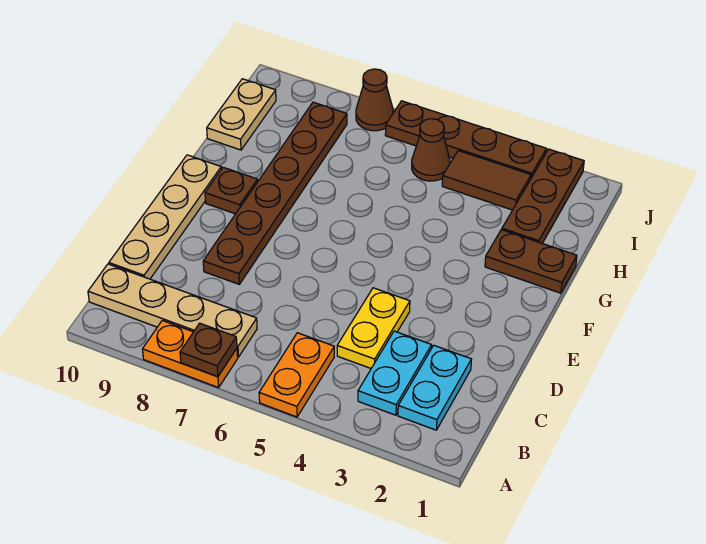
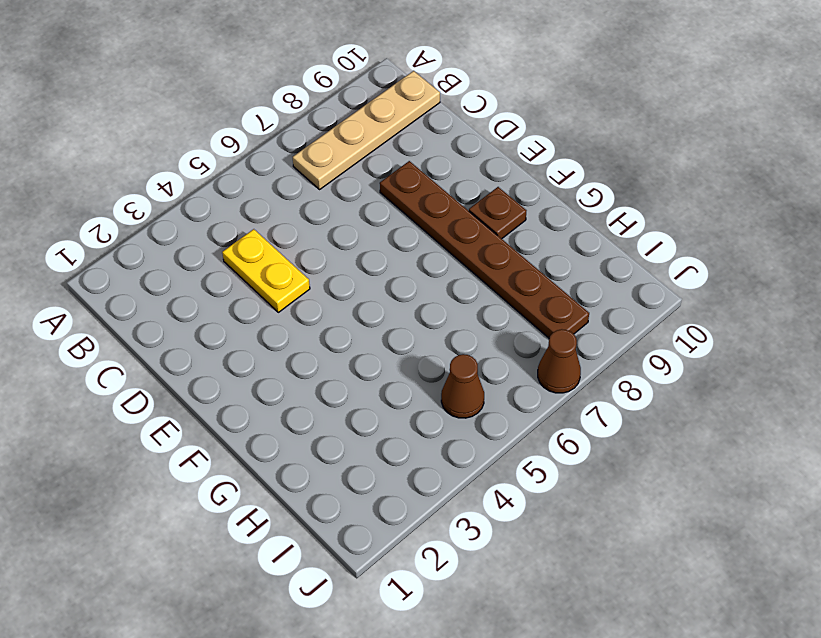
none -> orange plate A5:B5 level 1
none -> orange plate A7:A8 level 1
none -> cyan plate B2:C2 level 1

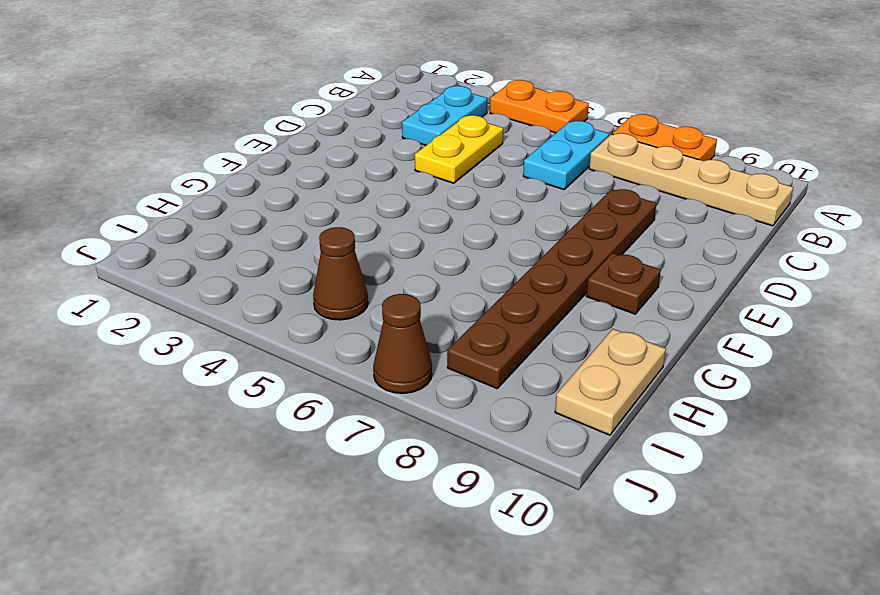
orange plate A4:A5 level 1 -> orange plate A5:B5 level 1
cyan plate B6:C6 level 1 -> cyan plate B2:C2 level 1
none -> tan plate C10:F10 level 1
none -> brown plate G1:G2 level 1
none -> brown plate H2:J2 level 1

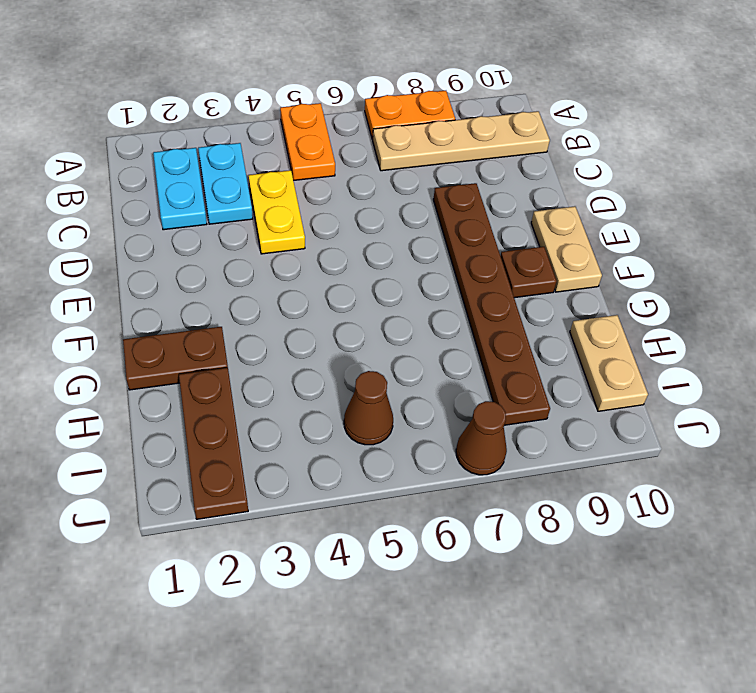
tan plate E10:F10 level 1 -> tan plate C10:F10 level 1
none -> brown tile I3:I4 level 1
none -> brown plate J3:J6 level 1
none -> brown plate A7 level 2

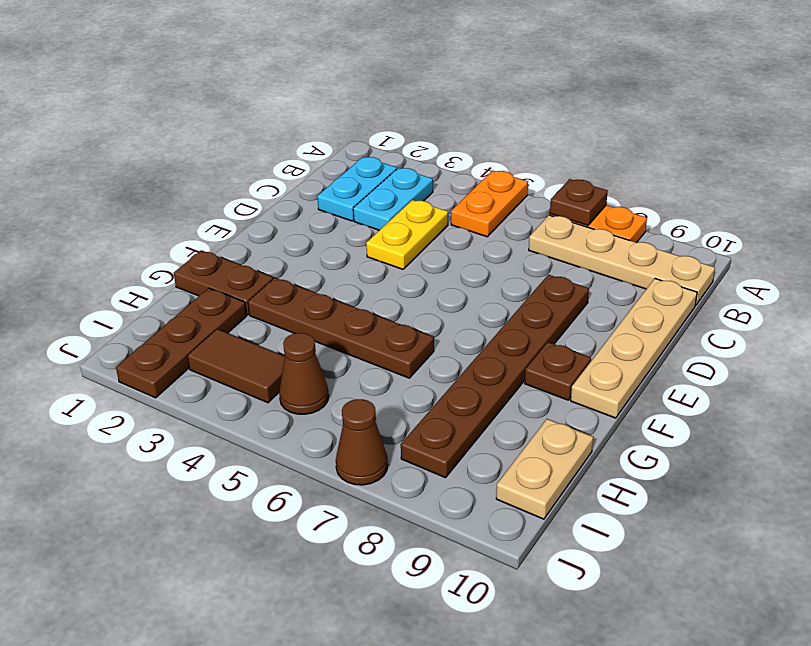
brown plate G3:G6 level 1 -> brown plate J3:J6 level 1

